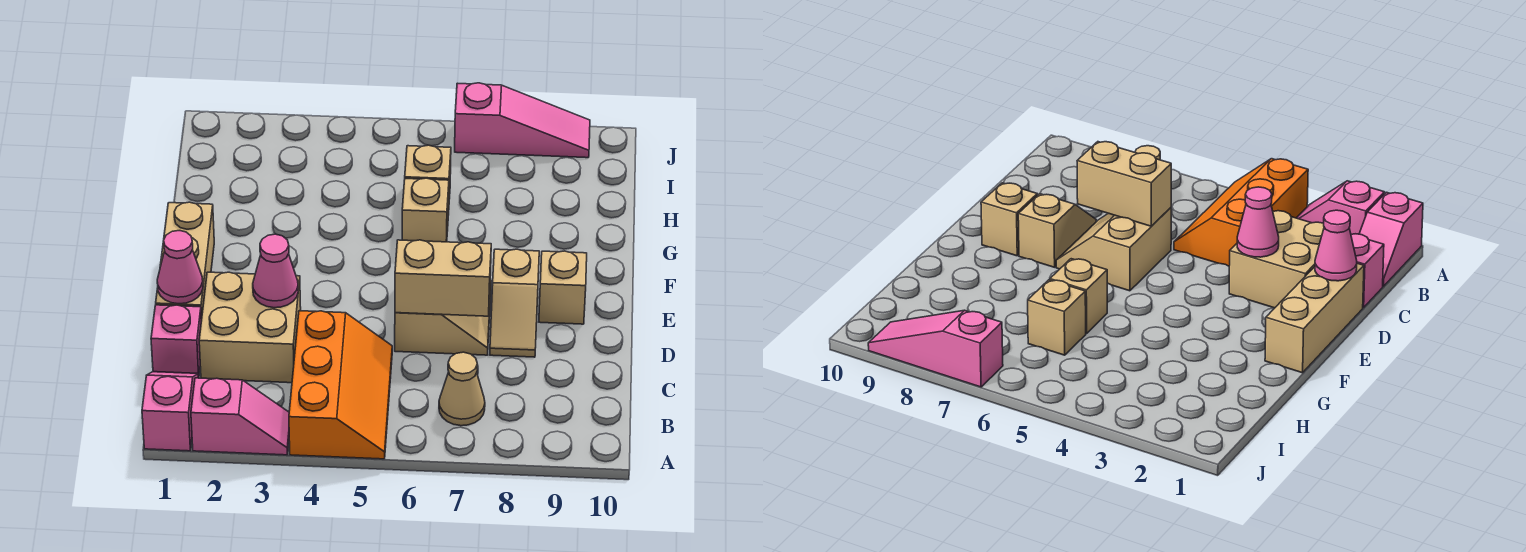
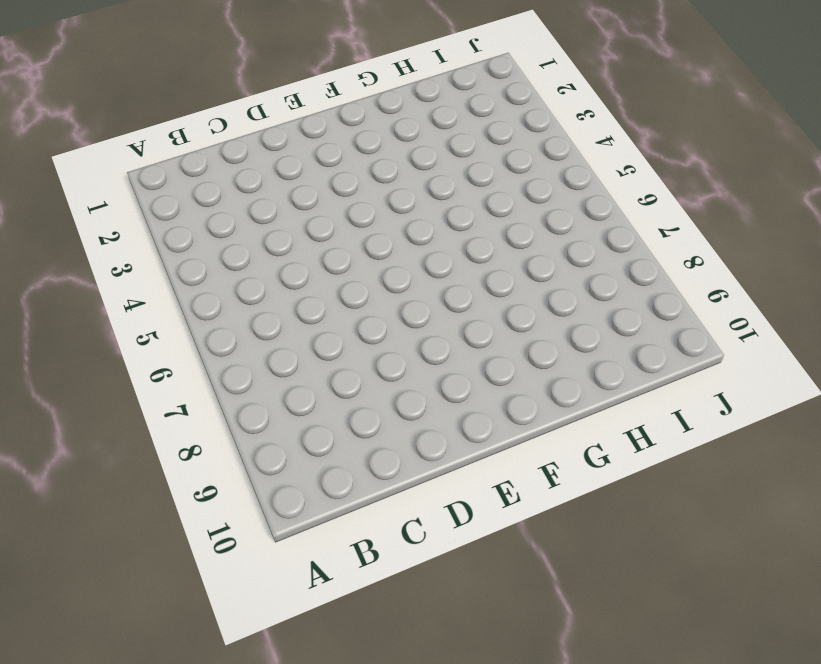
none -> pink slope A1:B1 level 1 top A
none -> pink slope A2:A3 level 1 top 2
none -> orange slope A4:C5 level 1 top 4

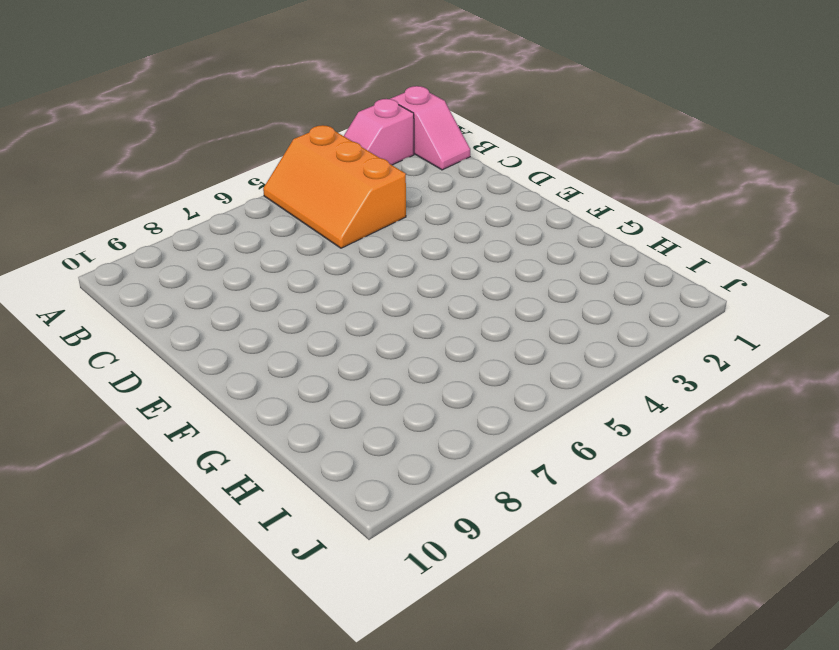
none -> tan cone B7 level 1
none -> pink brick C1 level 1
none -> tan brick C2:D3 level 1

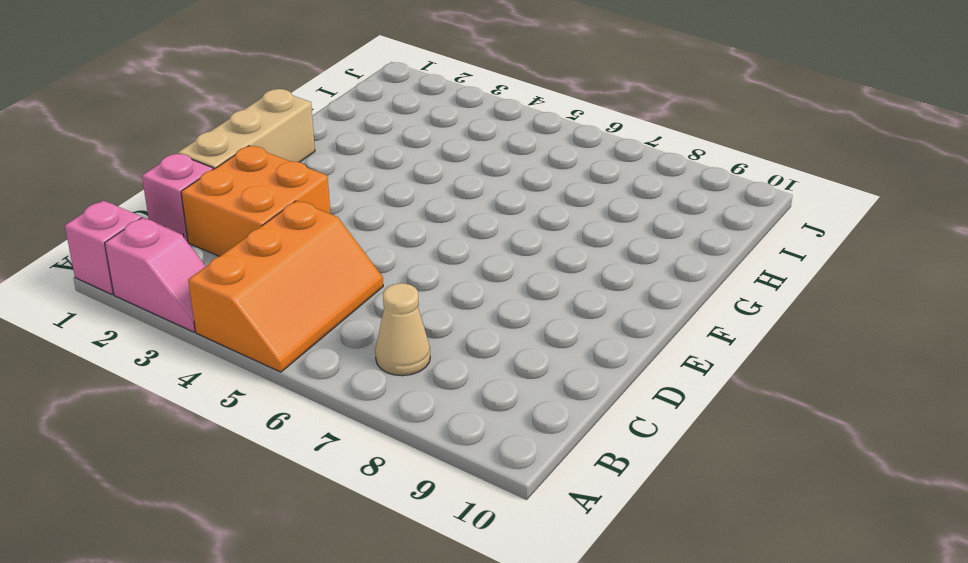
orange brick C2:D3 level 1 -> tan brick C2:D3 level 1
none -> tan slope D6:E7 level 1 top 6
none -> tan slope D8:E8 level 1 top E
none -> tan brick E9 level 1

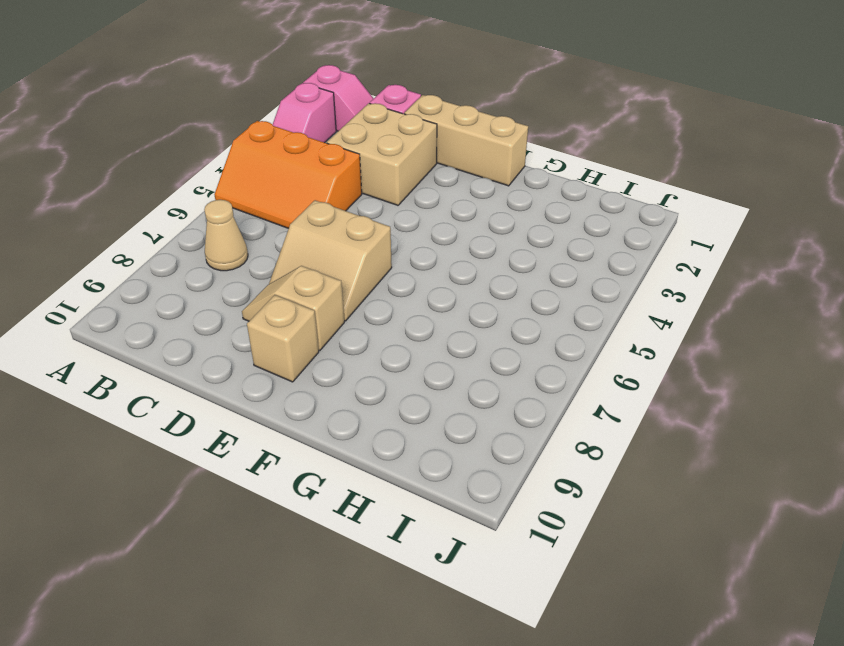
none -> tan brick G6 level 1
none -> tan brick H6 level 1
none -> pink slope J7:J9 level 1 top 7

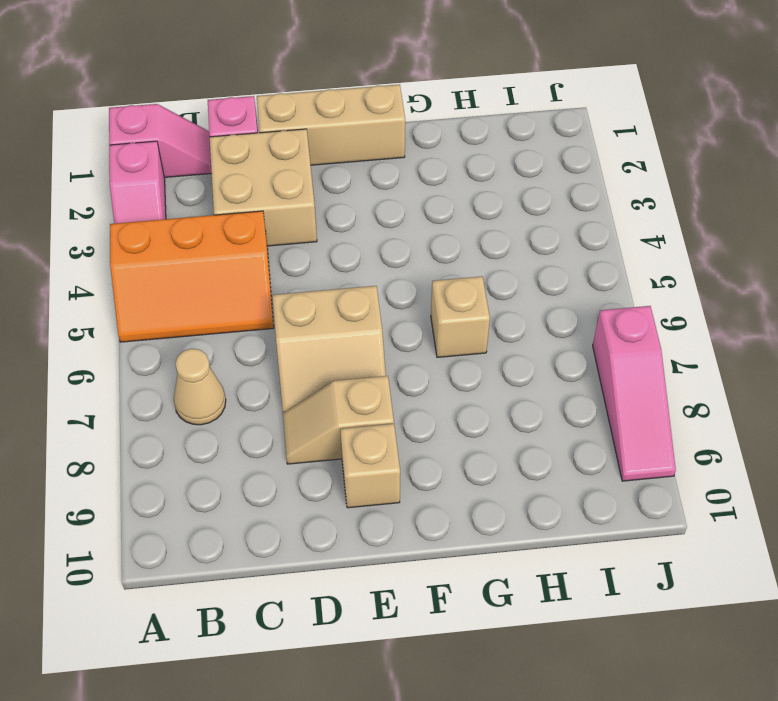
none -> tan brick H6 level 1
none -> pink cone D1 level 2
none -> pink cone D3 level 2

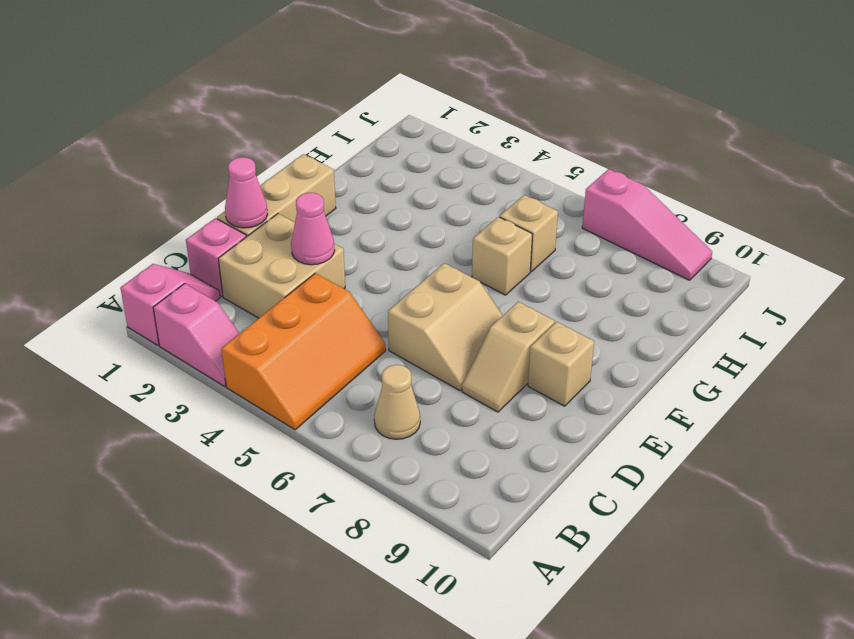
none -> tan brick D6:D7 level 2

